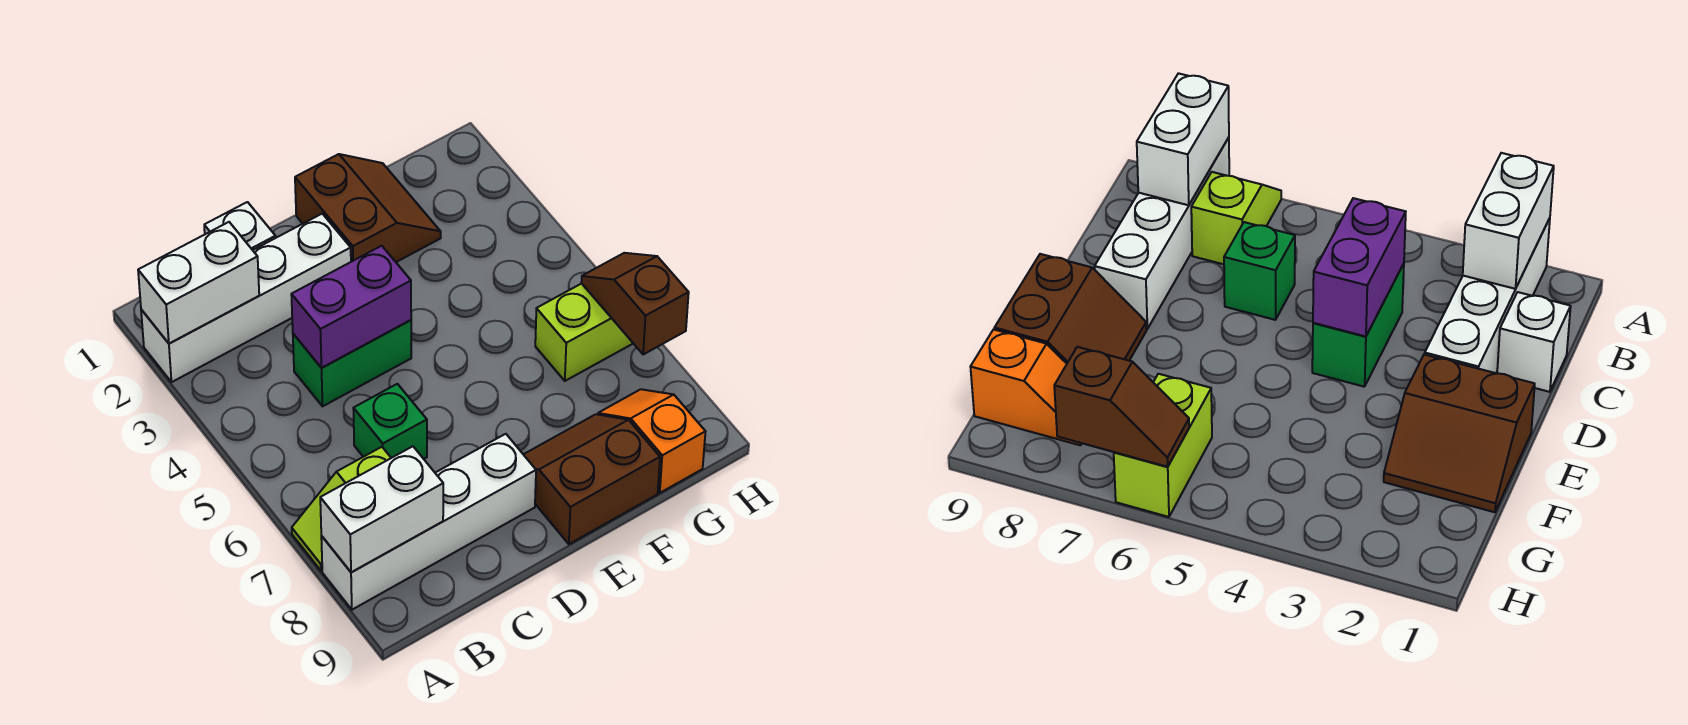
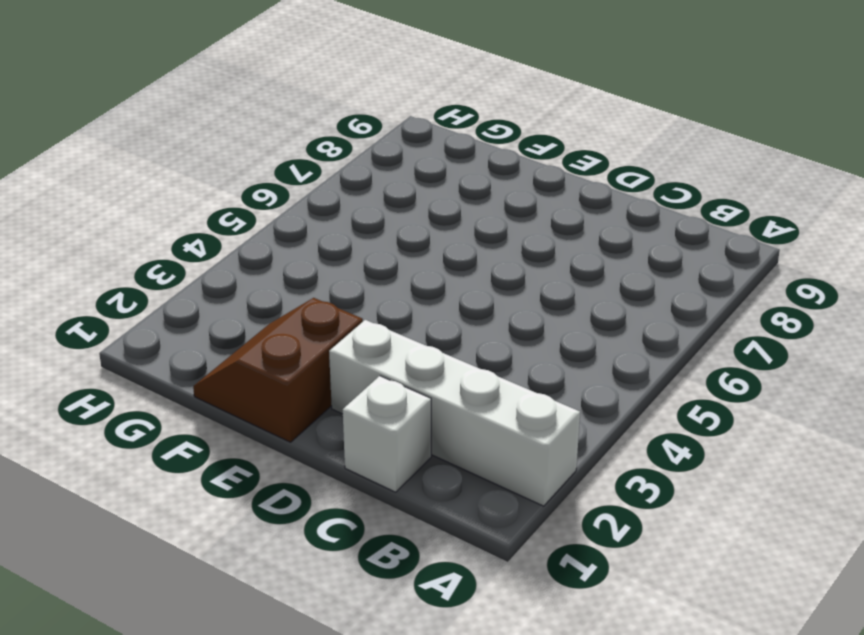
none -> lime slope A7:B7 level 1 top B
none -> white brick A8:D8 level 1
none -> green brick C4:D4 level 1

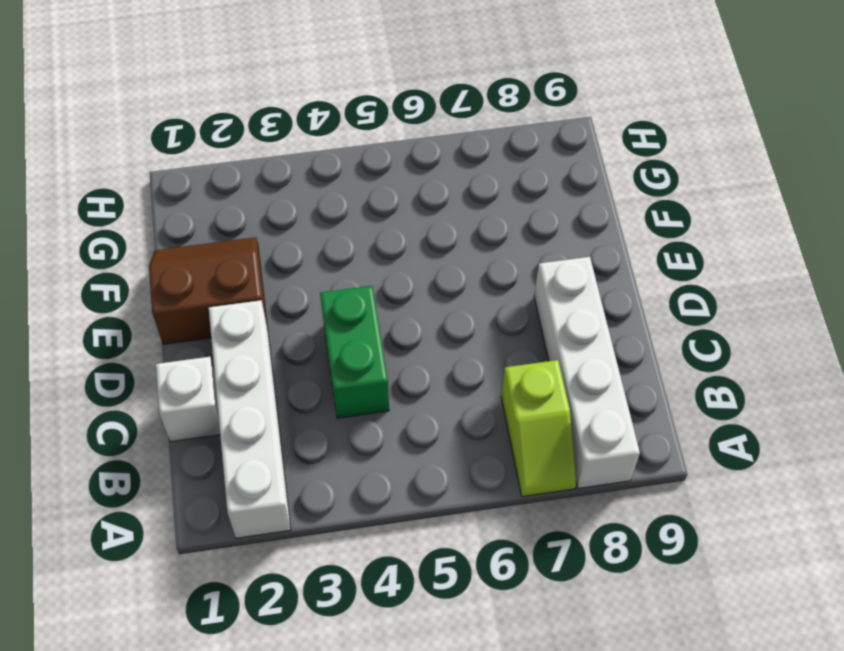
none -> green brick C6 level 1
none -> brown slope E8:F9 level 1 top 9
none -> lime brick G6:H6 level 1

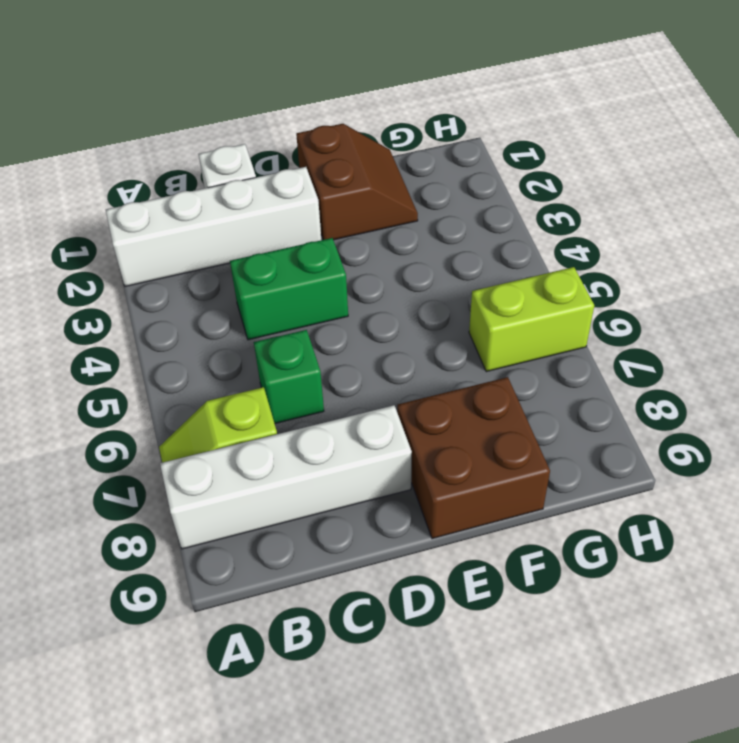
brown brick E8:F9 level 1 -> brown slope E8:F9 level 1 top 9
none -> orange slope G8:G9 level 1 top 9
none -> white brick A2:B2 level 2
none -> white brick A8:B8 level 2

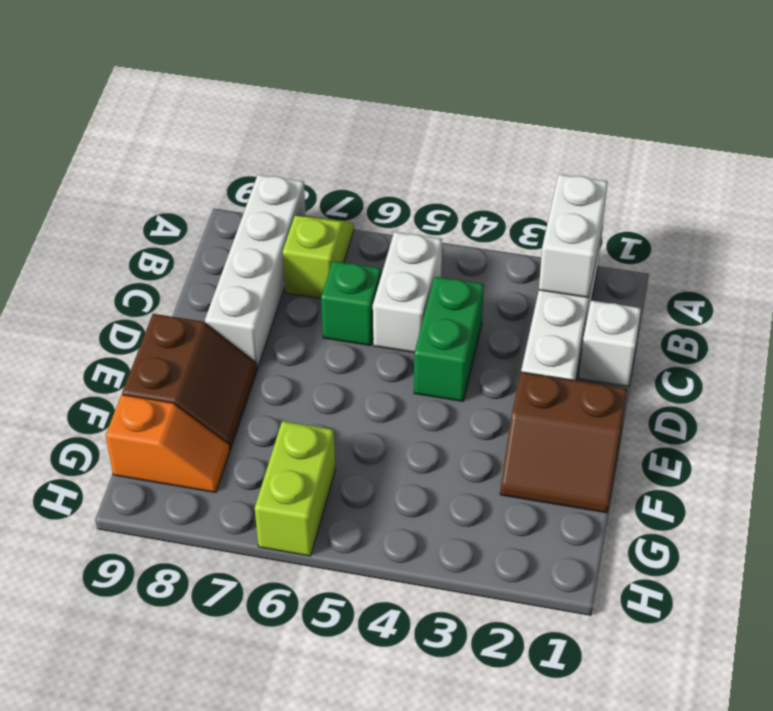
white brick B5:C5 level 1 -> white brick A8:B8 level 2
none -> purple brick C4:D4 level 2
none -> brown slope H6:H7 level 2 top 7

